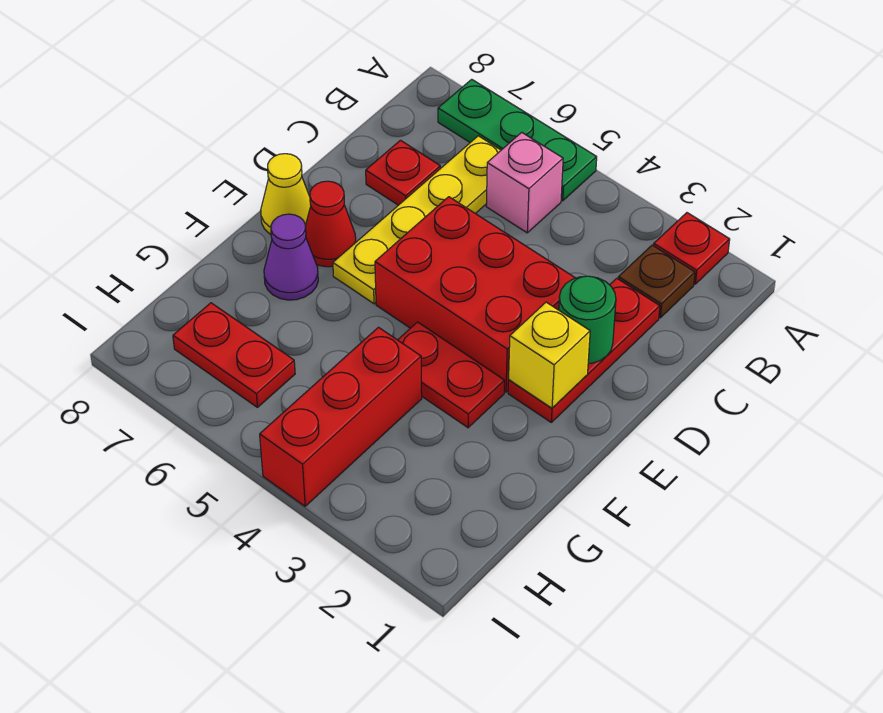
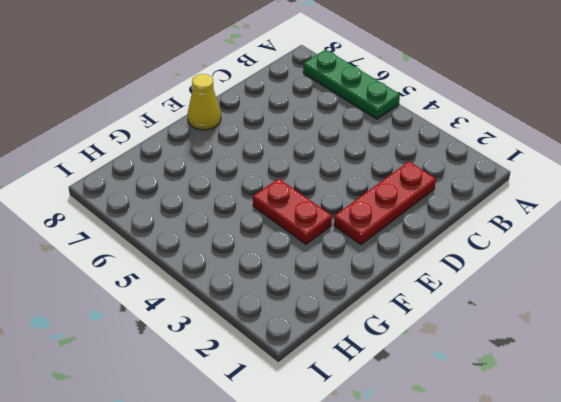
none -> red plate A2 level 1
none -> brown plate B2 level 1
none -> pink brick B5 level 1

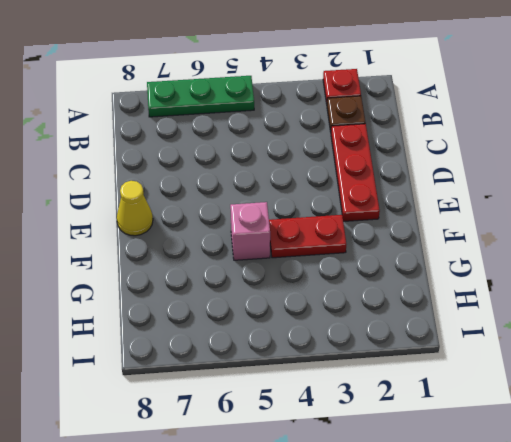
pink brick F5 level 1 -> pink brick B5 level 1
none -> yellow plate B6:E6 level 1
none -> red plate C7 level 1
none -> red brick D3:E5 level 1

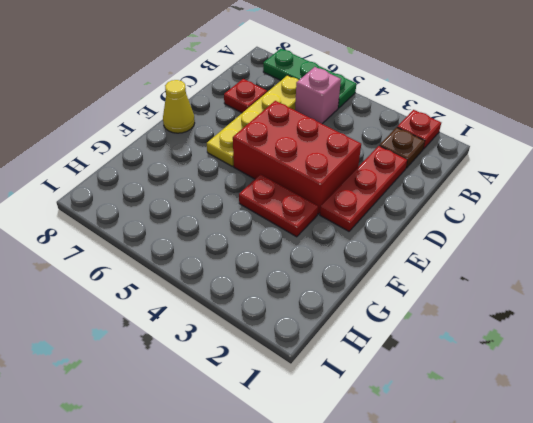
none -> red cone E7 level 1
none -> purple cone F7 level 1
none -> red brick G4:I4 level 1

